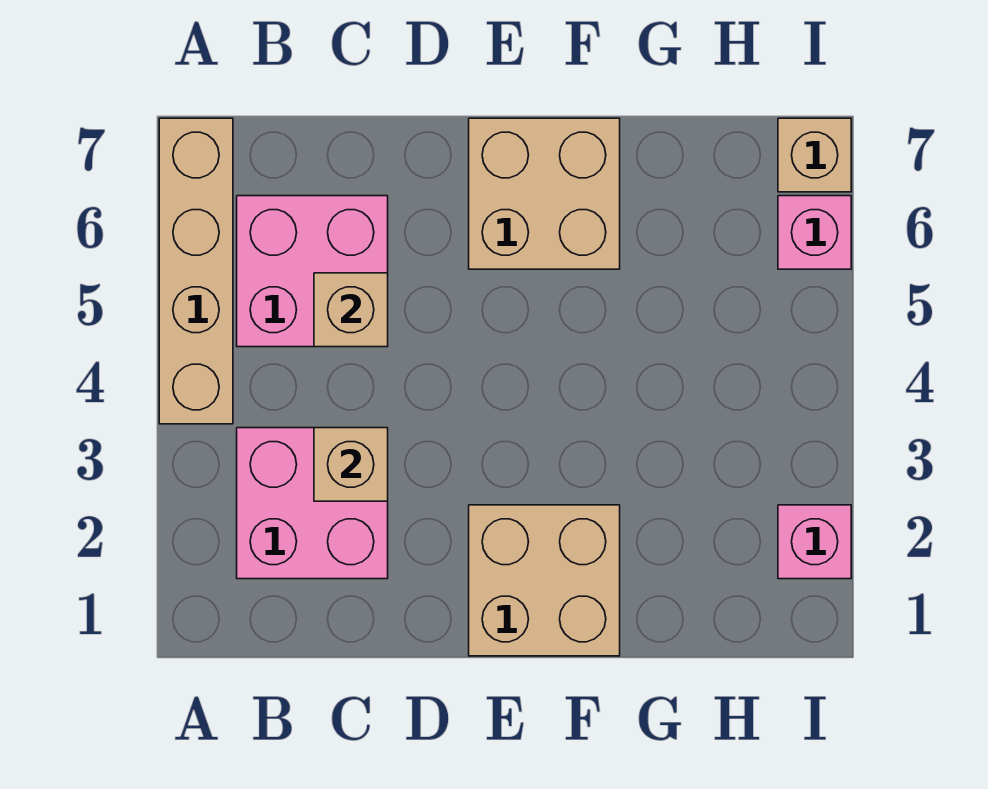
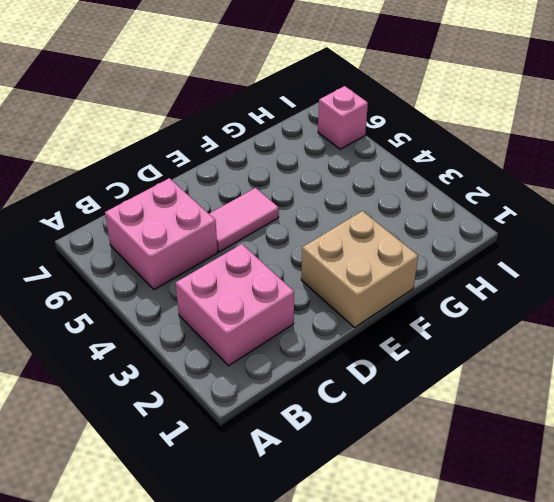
pink tile D5:E5 level 1 -> none
none -> tan brick A4:A7 level 1
none -> tan brick E6:F7 level 1

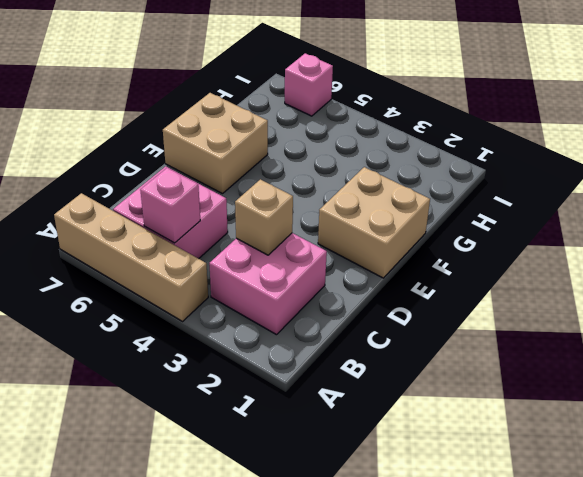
pink brick B5 level 2 -> pink brick I2 level 1
none -> tan brick I7 level 1
none -> tan brick C5 level 2

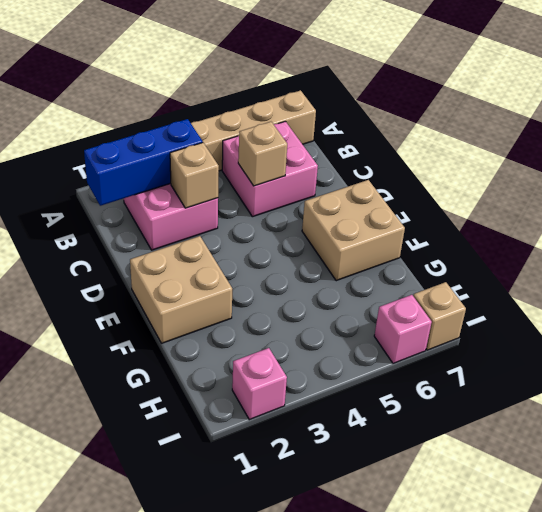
blue brick B1:B3 level 2 -> none

